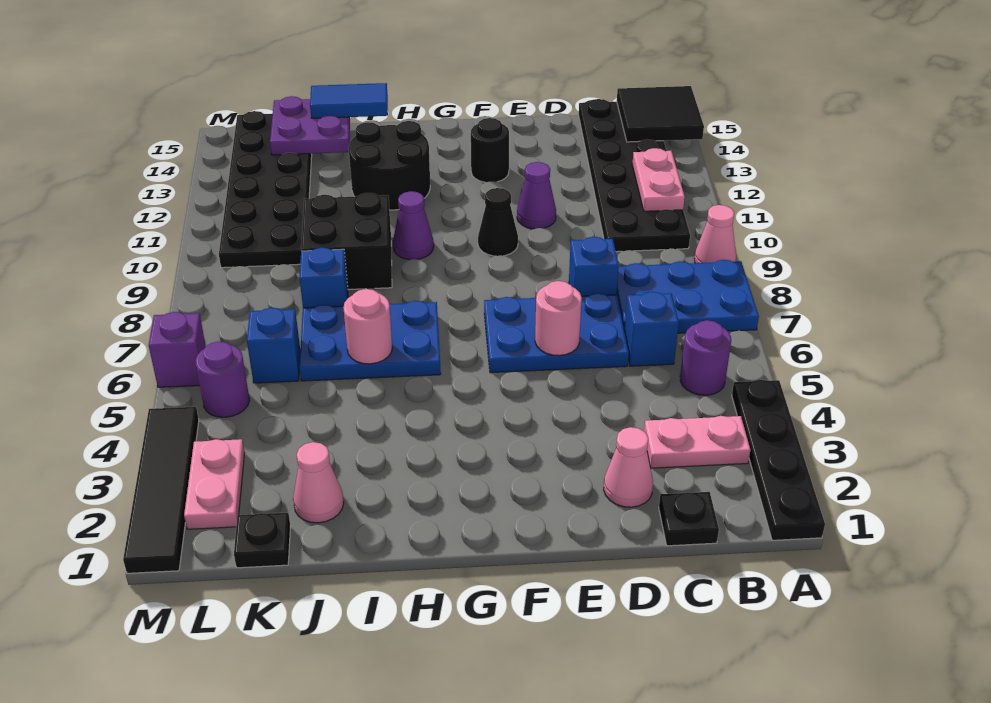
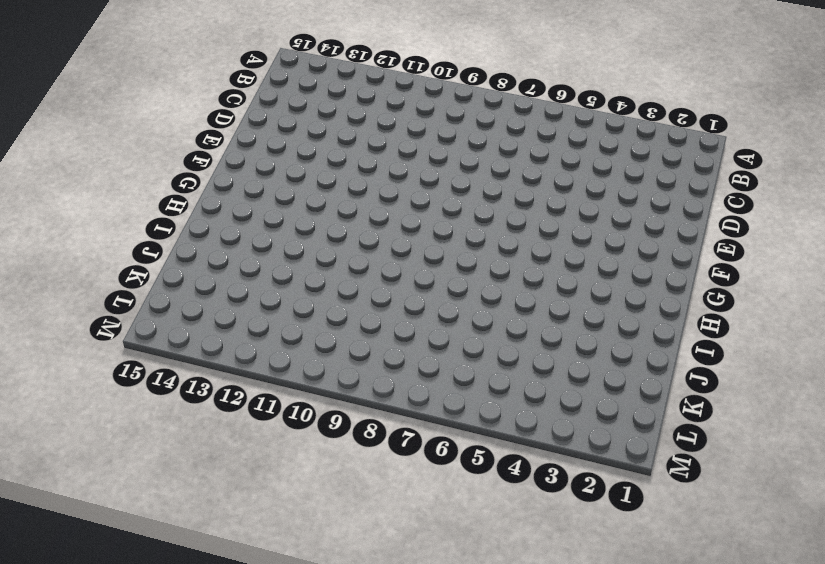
none -> black plate A1:A4 level 1
none -> blue plate A7:C8 level 1
none -> pink cone A9 level 1
none -> pink plate B3:C3 level 1

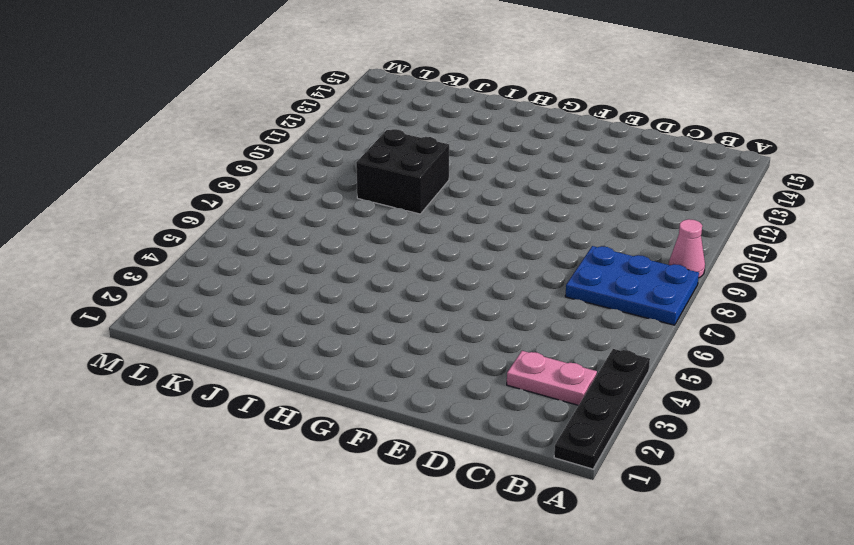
none -> purple round brick B5 level 1
none -> black plate B10:C15 level 1
none -> black plate C1 level 1
none -> blue brick C6 level 1

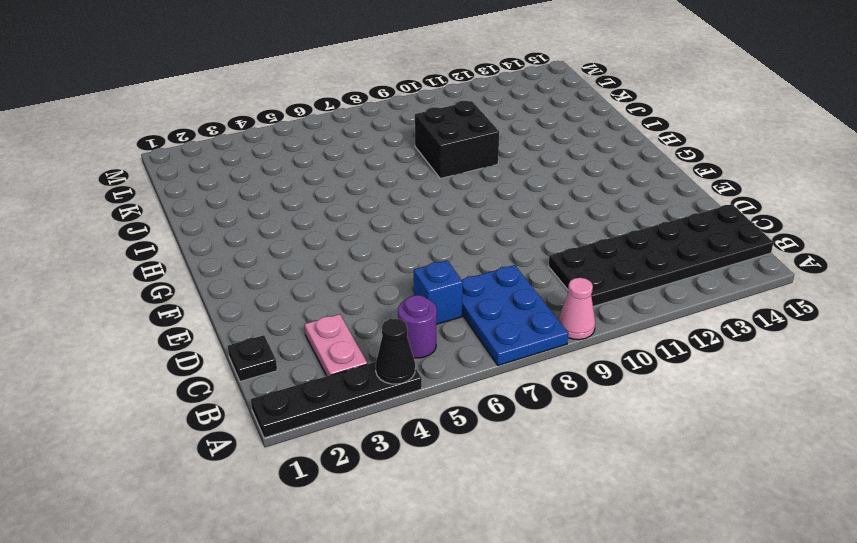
black cone A4 level 2 -> black cone F10 level 1
none -> pink cone D2 level 1
none -> blue plate D6:F7 level 1
none -> blue brick D8 level 1
none -> purple cone E11 level 1

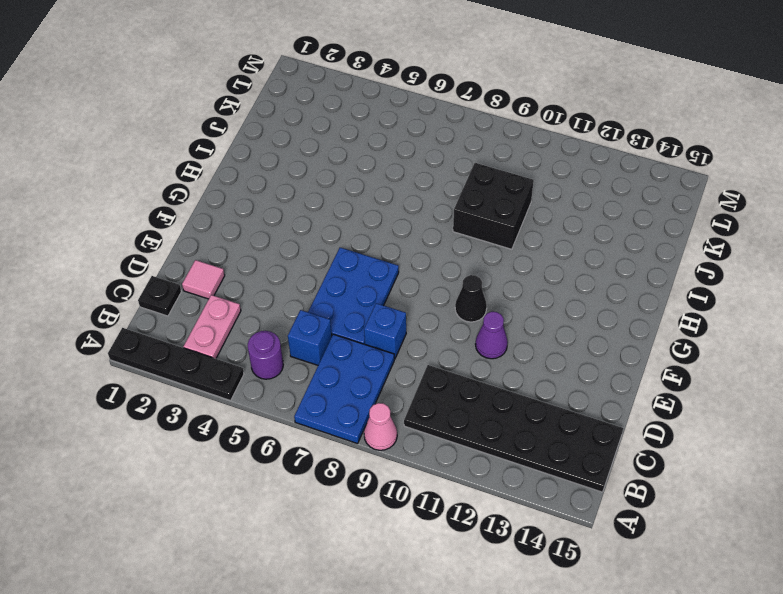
pink tile D2 level 1 -> pink cone D2 level 1
none -> black round brick F13 level 1
none -> blue plate H6:J7 level 1
none -> purple cone H10 level 1
none -> black round brick H12:I13 level 1

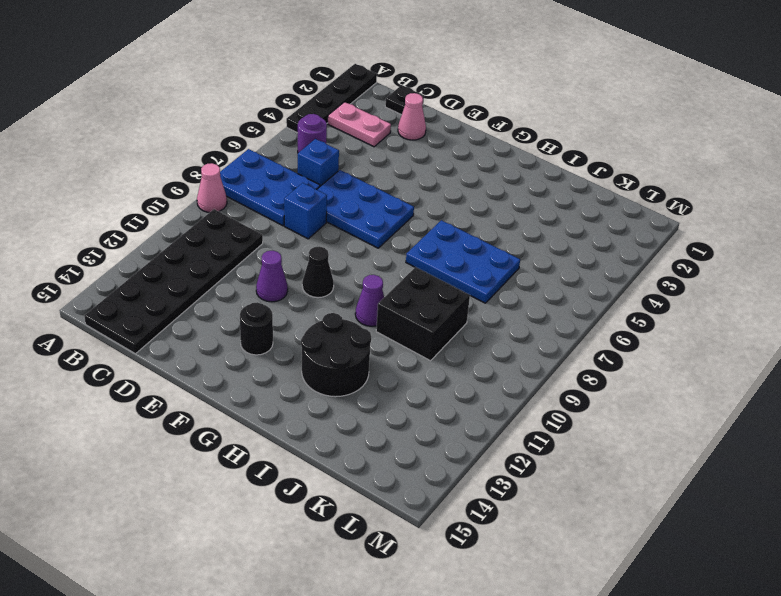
none -> pink cone J2 level 1
none -> blue brick J8 level 1
none -> black plate K1 level 1
none -> blue brick K6 level 1

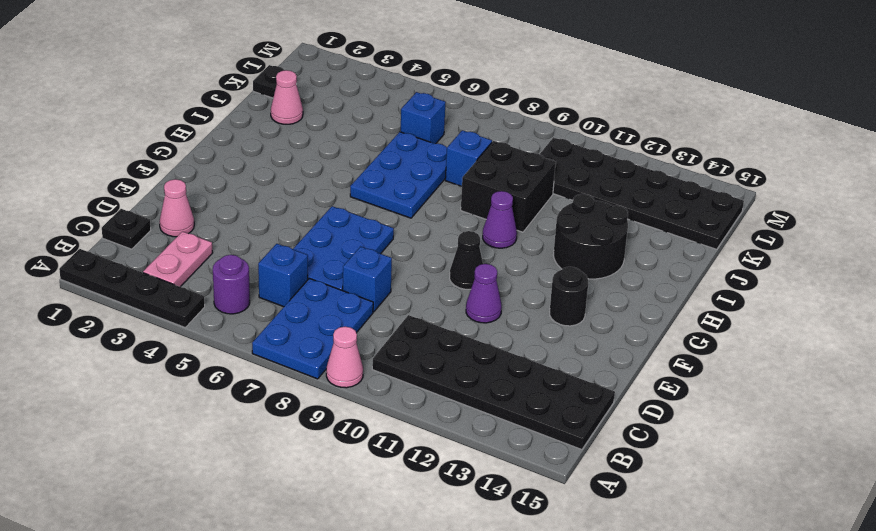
none -> pink plate L2:L3 level 1
none -> purple round brick L5 level 1
none -> black tile M1:M4 level 1
none -> purple brick M6 level 1

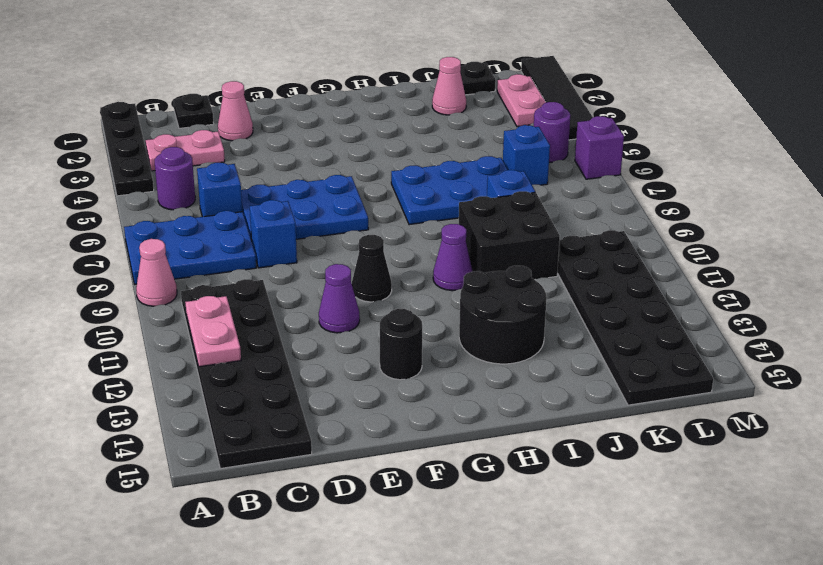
none -> black tile A14:B15 level 2
none -> pink round brick E6 level 2
none -> pink round brick I6 level 2
none -> purple plate J14:K15 level 2

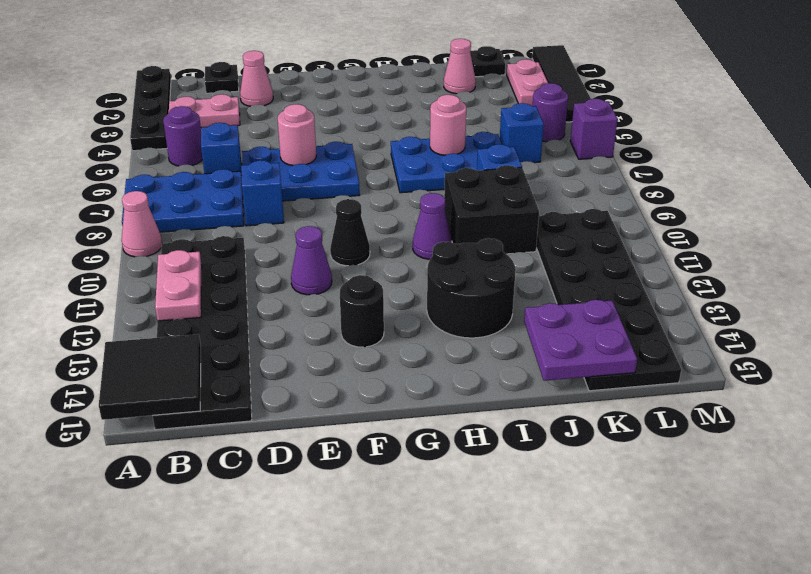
none -> blue tile I15:J15 level 3

